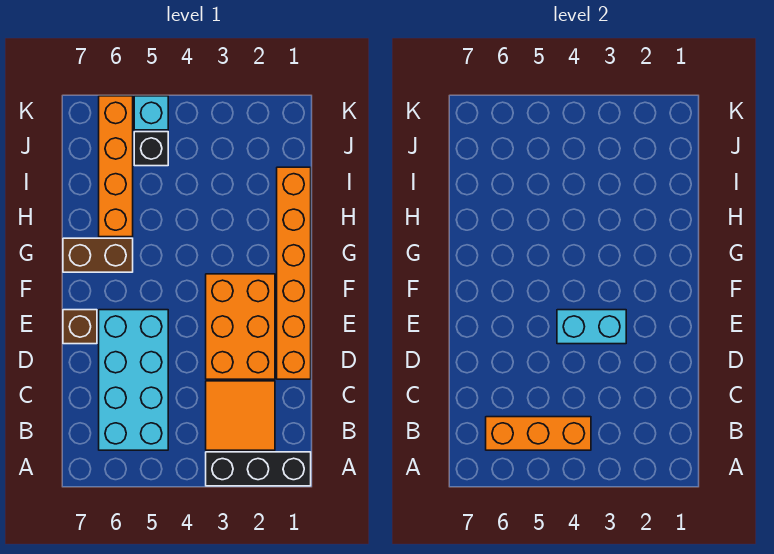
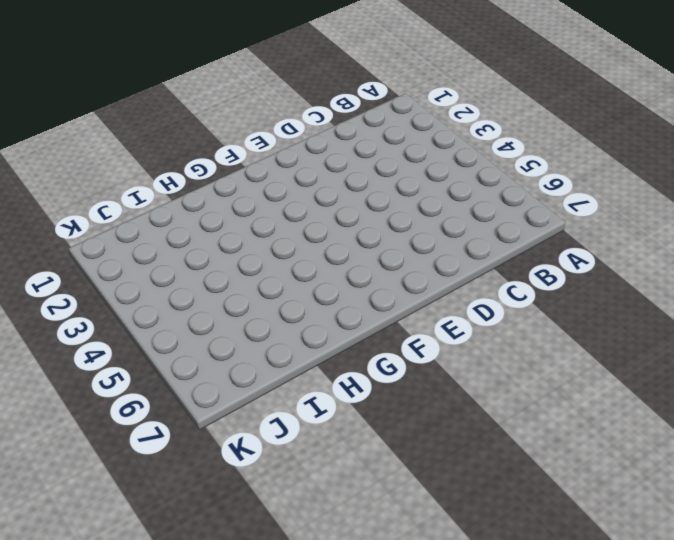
none -> black brick A1:A3 level 1
none -> orange tile B2:C3 level 1
none -> cyan brick B5:E6 level 1

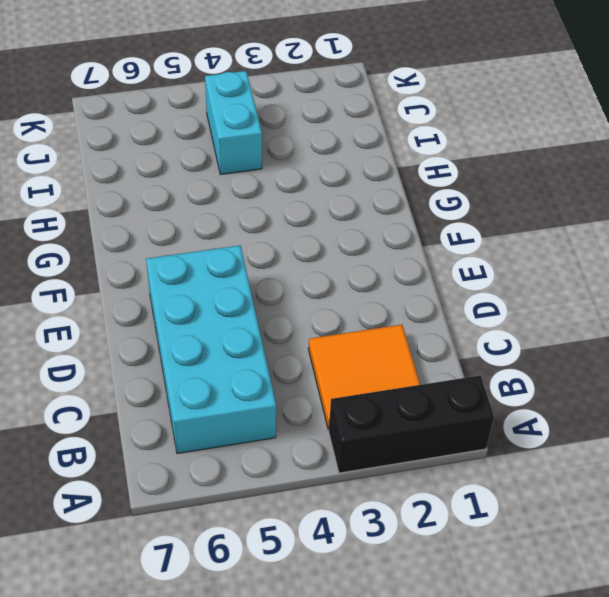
cyan brick I4:J4 level 1 -> cyan brick E3:E4 level 2
none -> orange brick D1:I1 level 1
none -> orange brick D2:F3 level 1
none -> brown brick E7 level 1

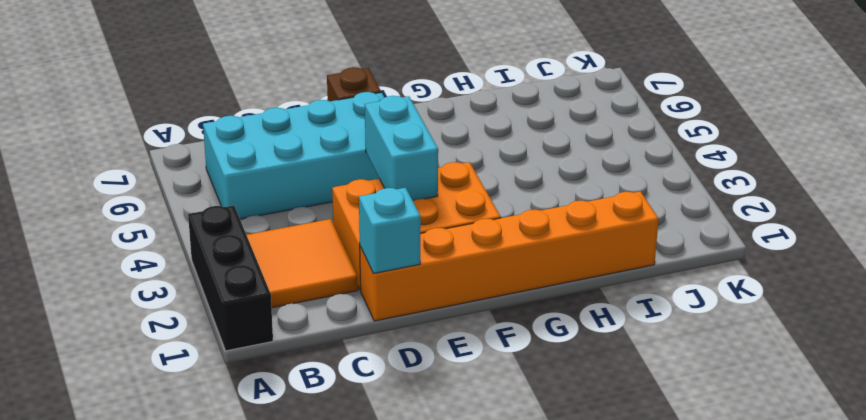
cyan brick D1 level 2 -> cyan brick K5 level 1
none -> brown brick G6:G7 level 1
none -> orange brick H6:K6 level 1
none -> black brick J5 level 1

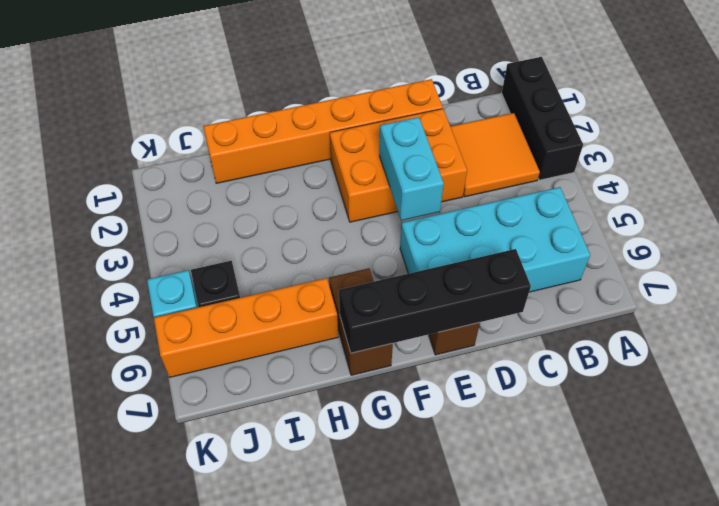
black brick D7:G7 level 2 -> none
none -> orange brick B4:B6 level 2

